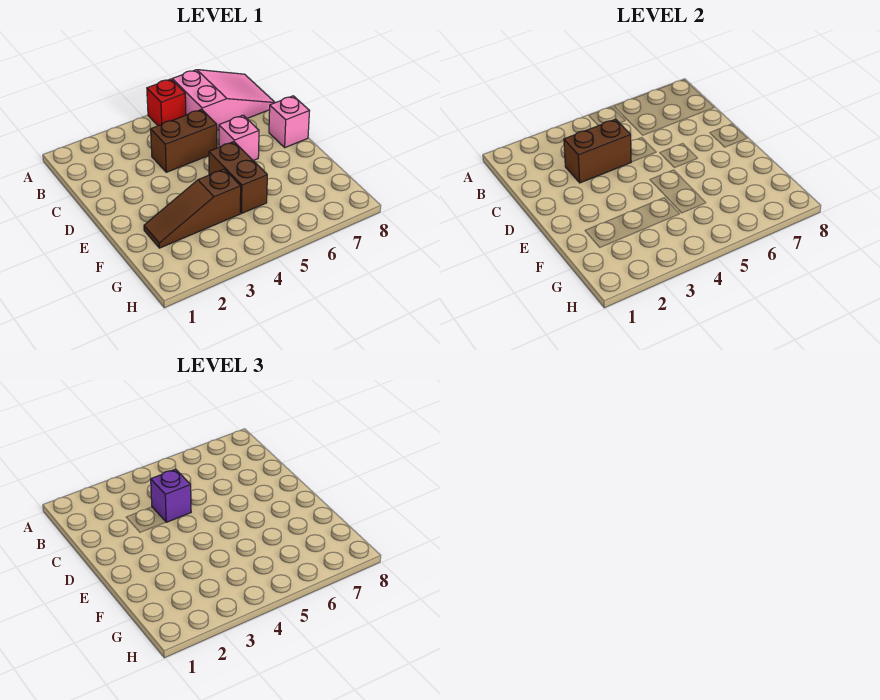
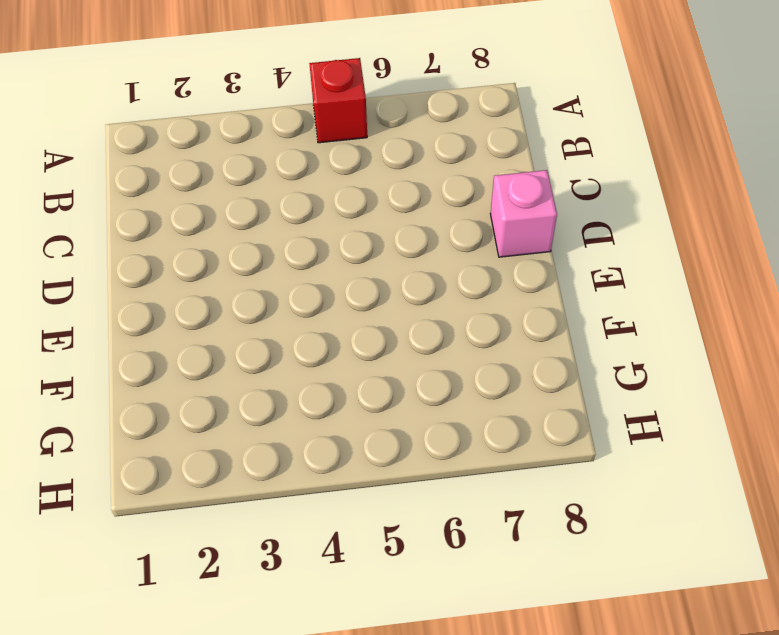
none -> pink slope A6:B8 level 1 top 6
none -> brown brick C4:C5 level 1

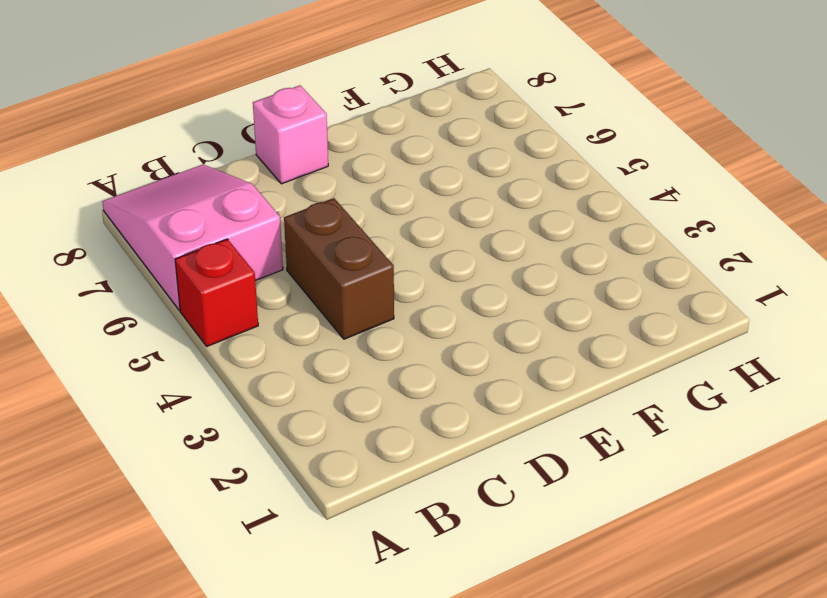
none -> pink brick D6 level 1
none -> brown brick E5:F5 level 1

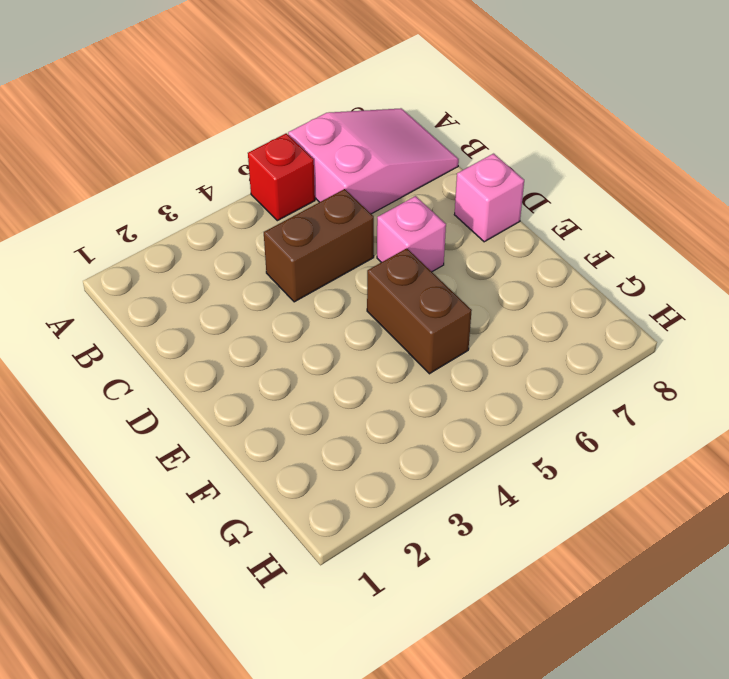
none -> brown slope F2:F4 level 1 top 4
none -> brown brick C3:C4 level 2

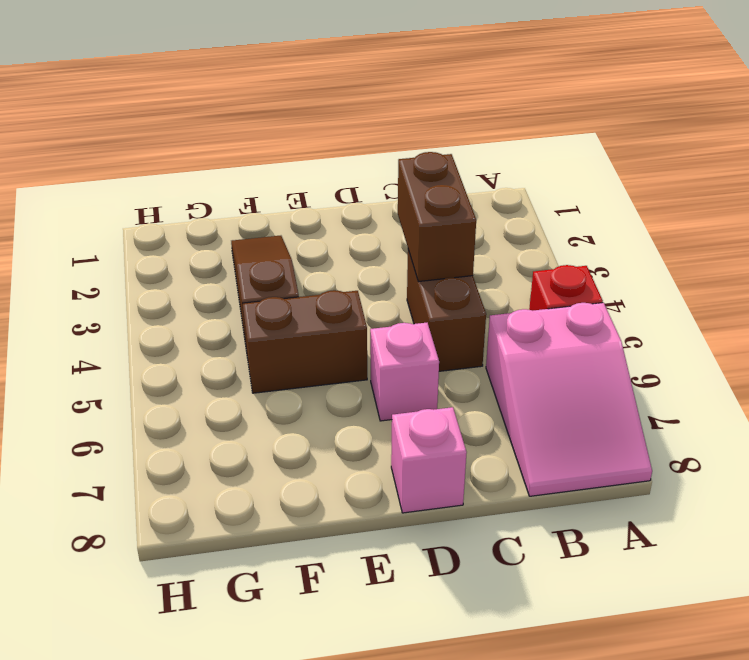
none -> purple brick C4 level 3

